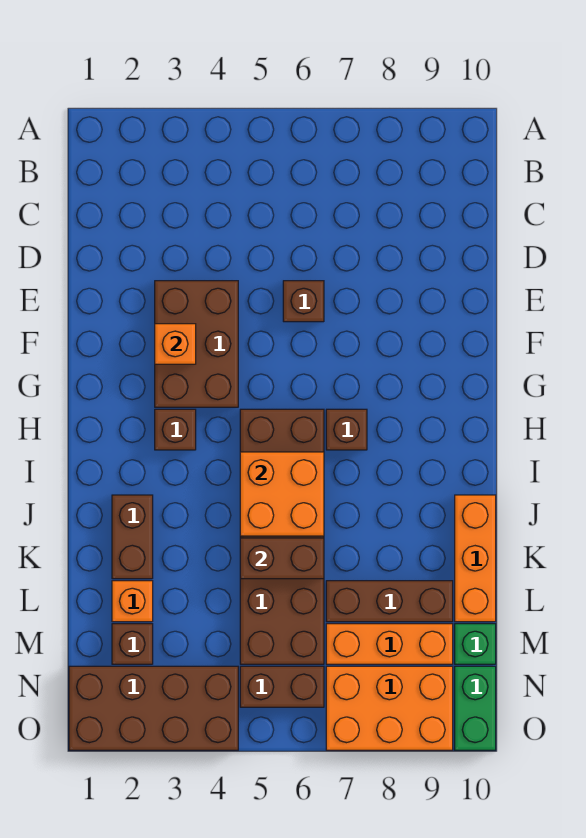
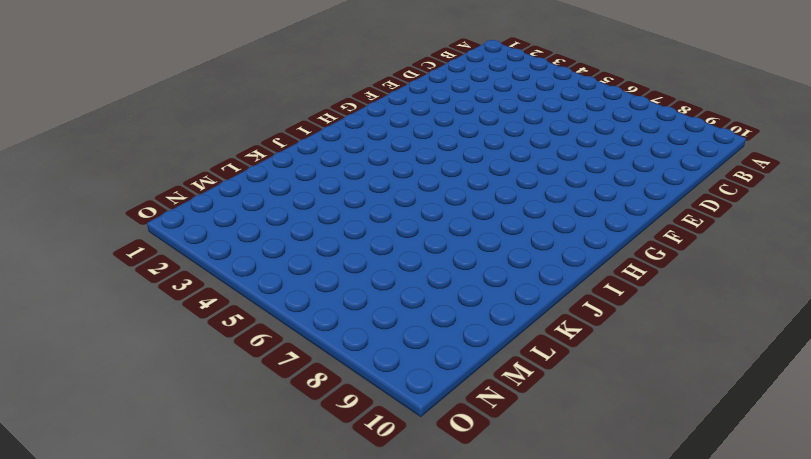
none -> brown brick E3:G4 level 1
none -> brown brick E6 level 1
none -> brown brick H3 level 1

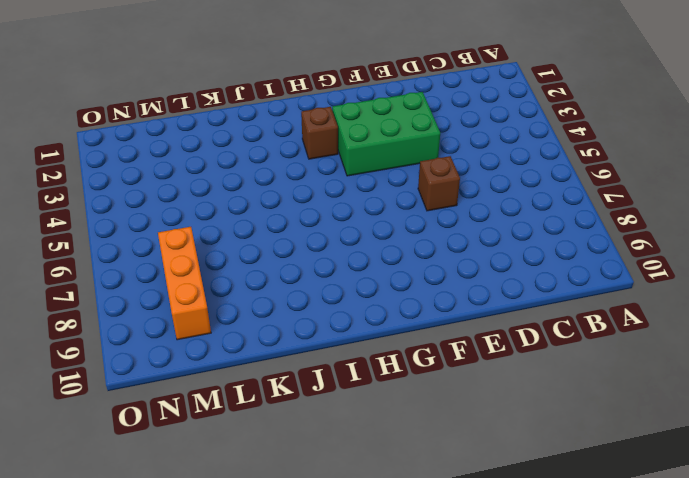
green brick E3:G4 level 1 -> brown brick E3:G4 level 1
none -> brown brick H5:M6 level 1
none -> brown brick H7 level 1
none -> brown brick J2:K2 level 1

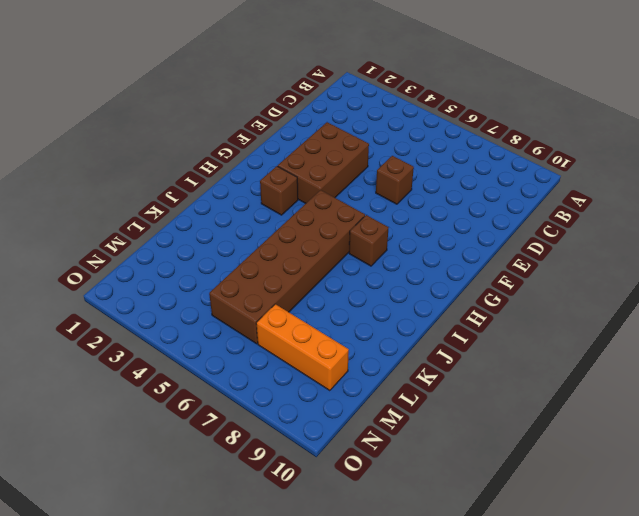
none -> brown brick J2:K2 level 1
none -> orange brick J10:L10 level 1
none -> orange brick L2 level 1

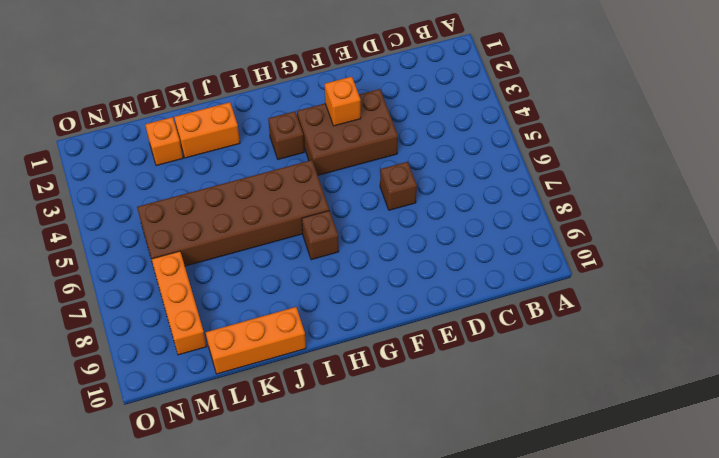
orange brick J2:K2 level 1 -> brown brick J2:K2 level 1
none -> brown brick L7:L9 level 1
none -> brown brick M2 level 1
none -> green brick M10 level 1

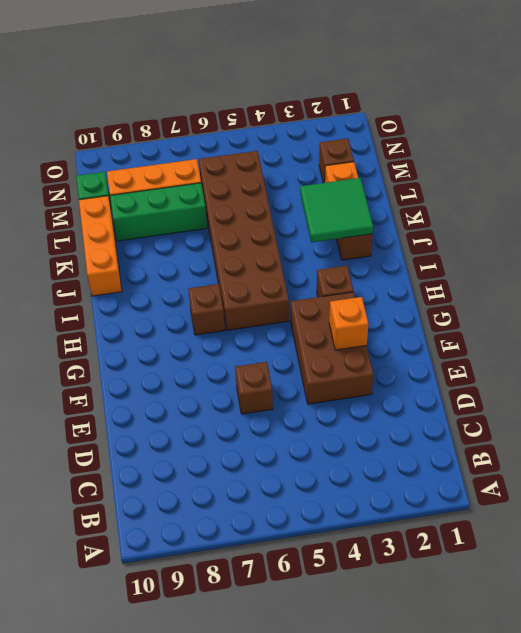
green tile J2:K3 level 2 -> none
green brick L7:L9 level 1 -> brown brick L7:L9 level 1
none -> brown brick N1:O4 level 1
none -> brown brick N5:N6 level 1
none -> orange brick N7:O9 level 1

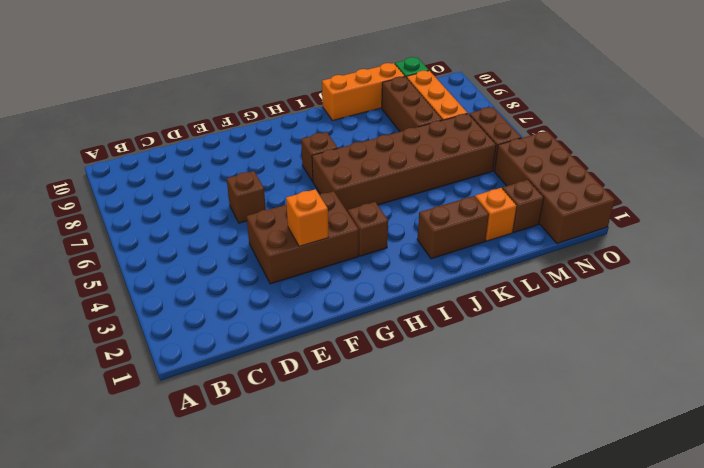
none -> orange brick N7:O9 level 1
none -> green brick N10:O10 level 1
none -> orange brick I5:J6 level 2

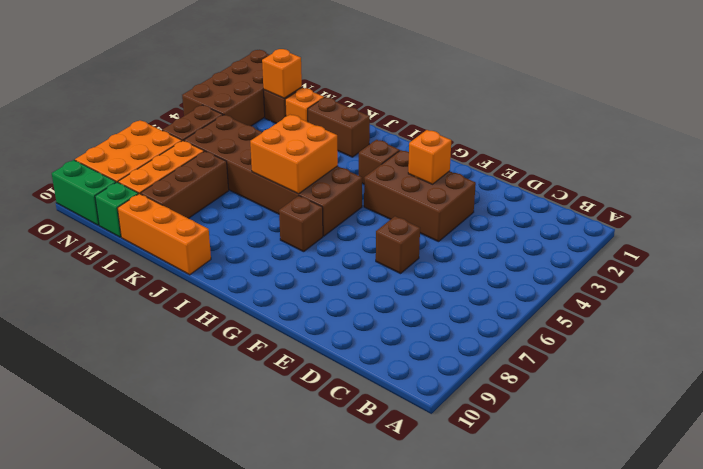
orange brick M2 level 2 -> none
none -> brown brick K5:K6 level 2

